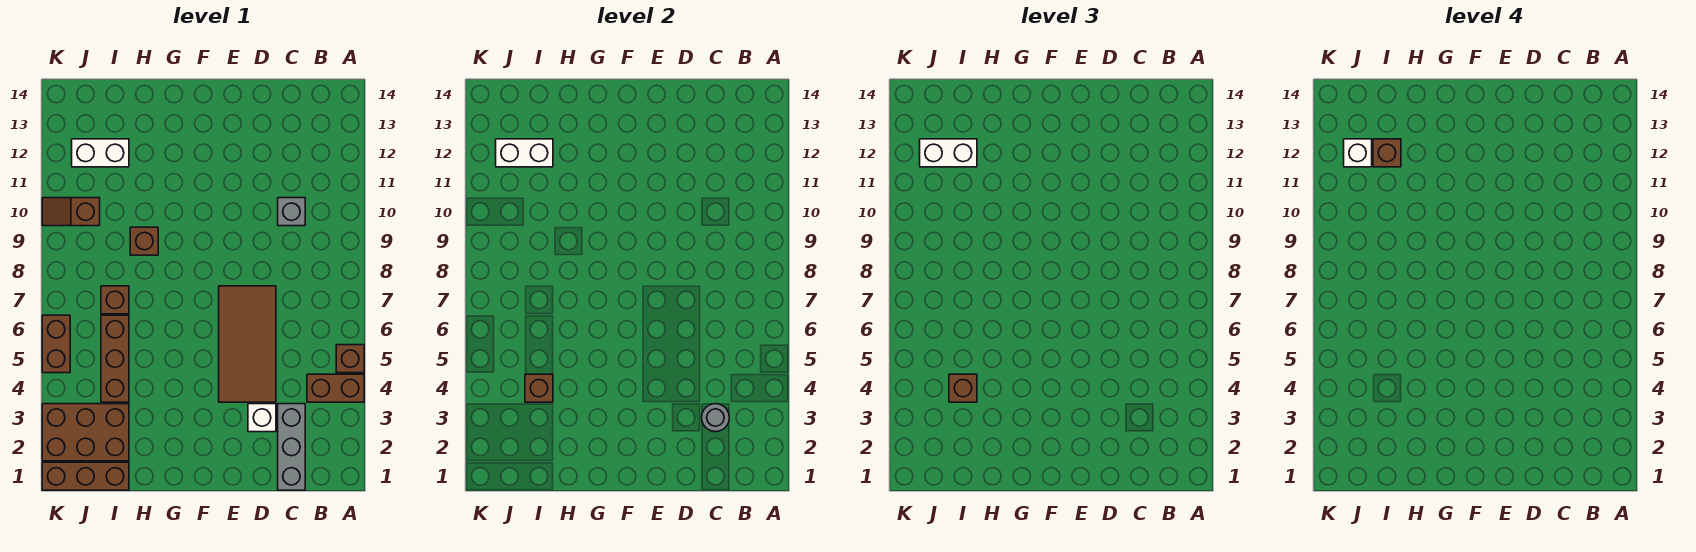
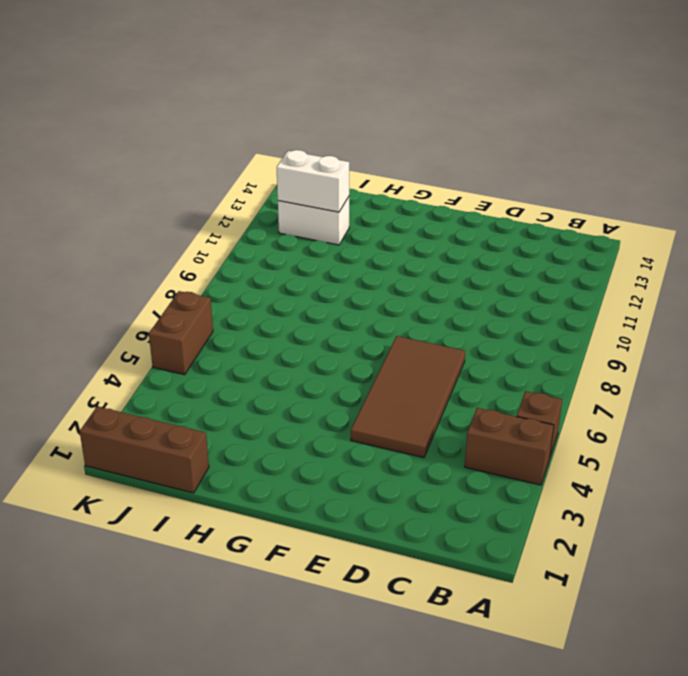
none -> grey brick C1:C3 level 1
none -> grey brick C10 level 1
none -> white brick D3 level 1

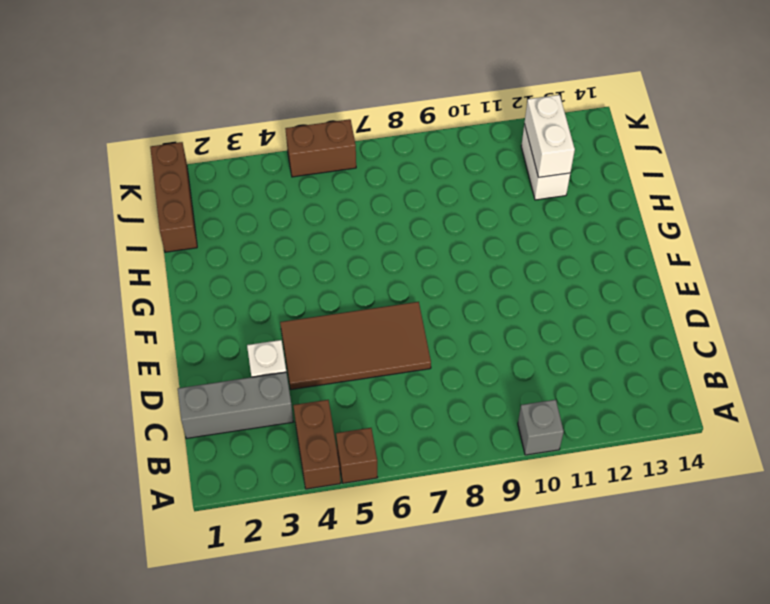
grey brick A10 level 1 -> grey brick C10 level 1
none -> brown brick H9 level 1
none -> brown brick I2:K3 level 1
none -> brown brick I4:I6 level 1

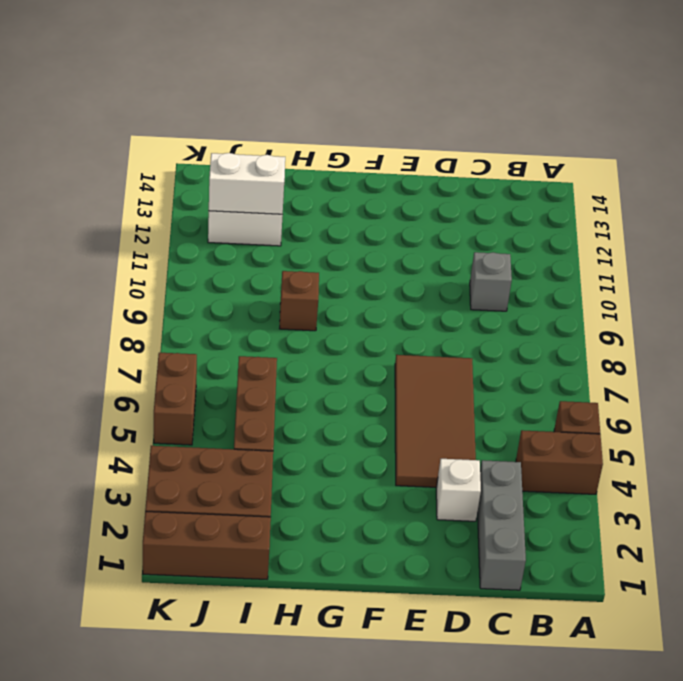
none -> brown brick I7 level 1
none -> brown slope J10:K10 level 1 top J
none -> grey round brick C3 level 2

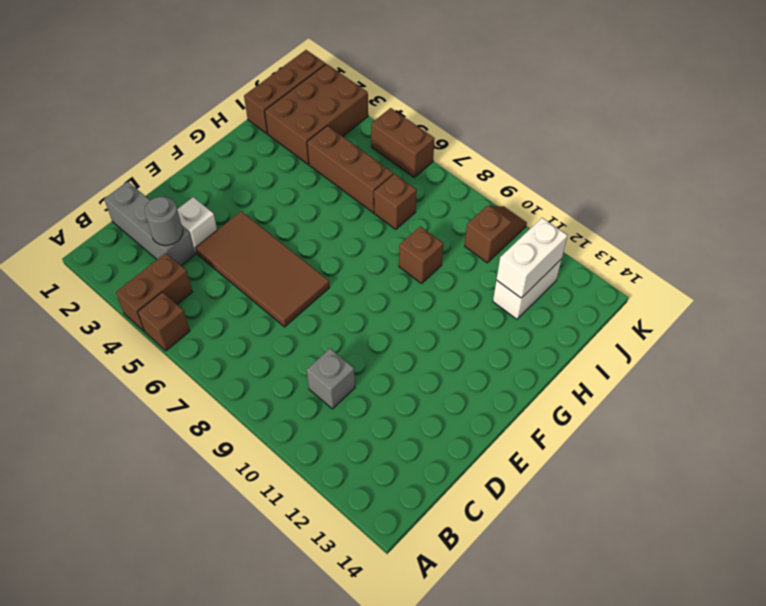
none -> brown brick I4 level 2
none -> brown brick I4 level 3
none -> white brick I12:J12 level 3

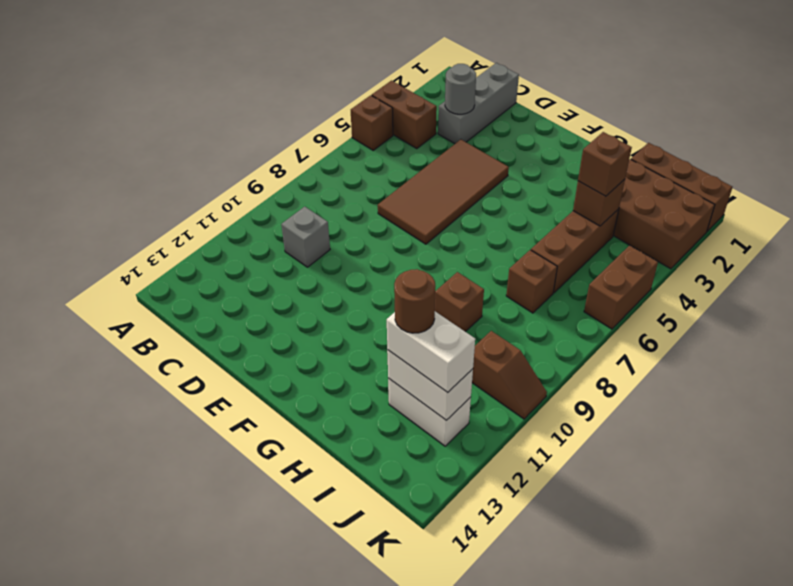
brown round brick I12 level 4 -> brown brick I12 level 4
none -> white brick D3 level 1
none -> white brick J12 level 4

